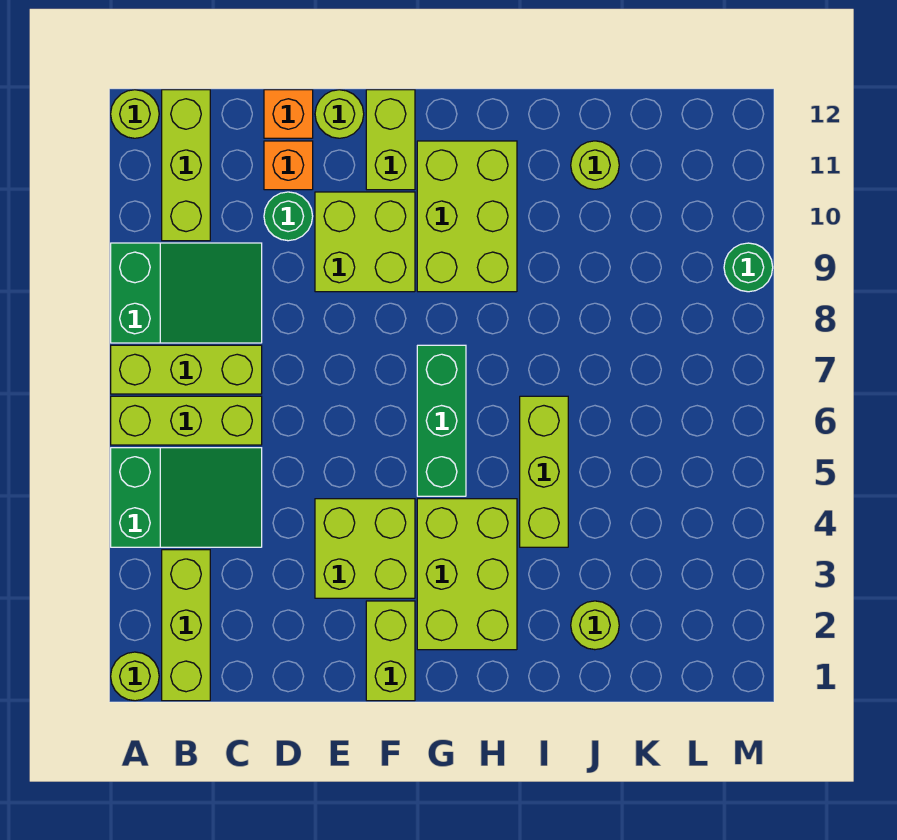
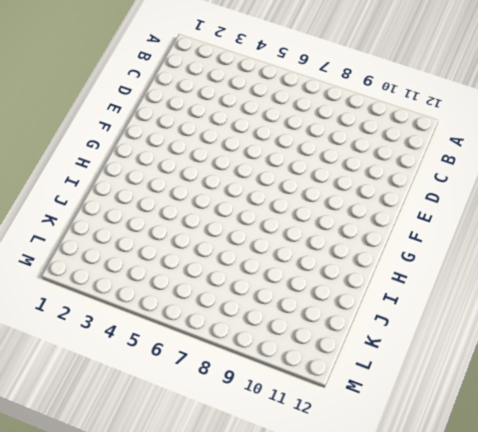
none -> lime round brick A1 level 1
none -> green slope A4:C5 level 1 top A
none -> lime brick A6:C6 level 1

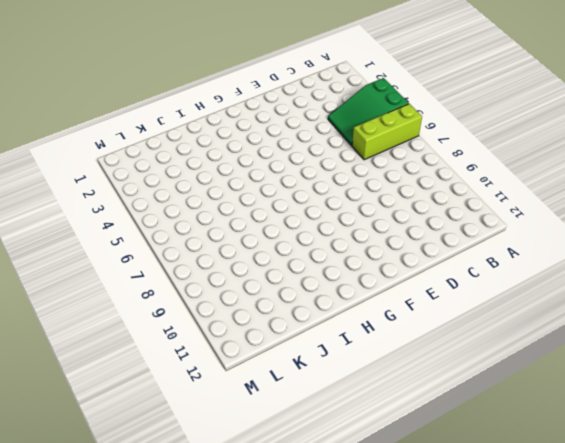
none -> lime round brick A1 level 1
none -> lime brick A7:C7 level 1
none -> green slope A8:C9 level 1 top A

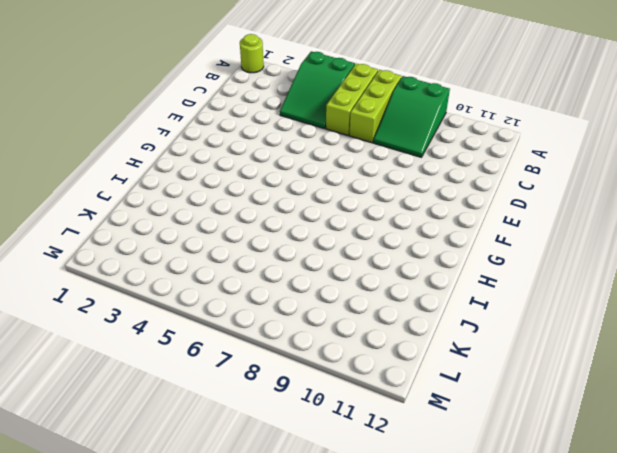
none -> lime round brick A12 level 1
none -> lime brick B1:B3 level 1
none -> lime brick B10:B12 level 1

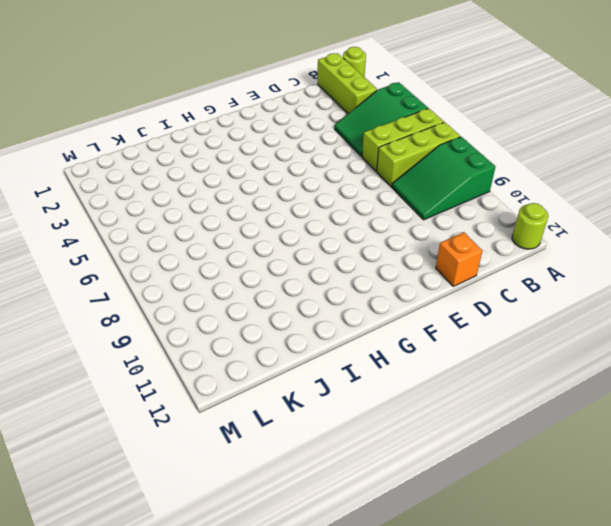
none -> lime brick B10:B12 level 1
none -> green round brick D10 level 1
none -> orange brick D11 level 1

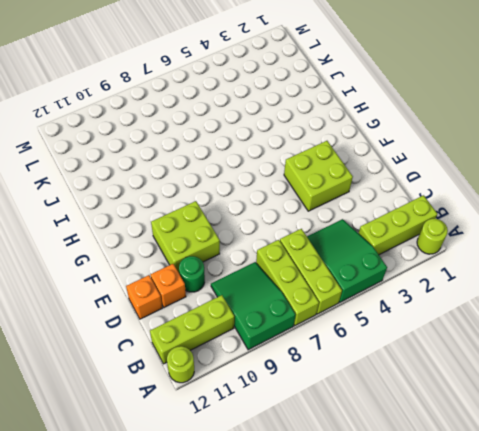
none -> lime round brick E12 level 1
none -> lime brick F1:F2 level 1
none -> lime brick F11:F12 level 1

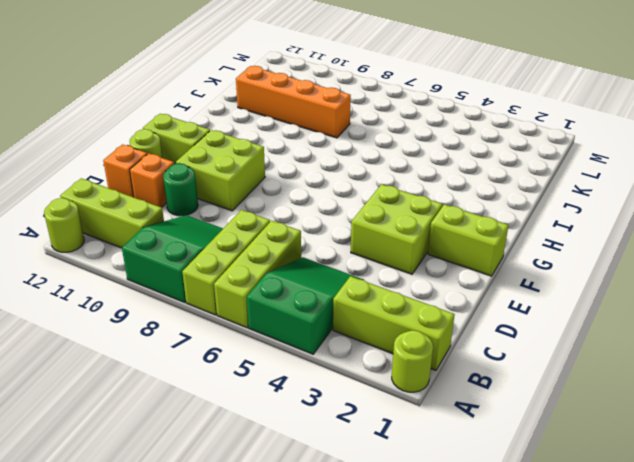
orange brick J8:J11 level 1 -> lime round brick J11 level 1
none -> lime brick G2:H4 level 1
none -> green brick G5:G7 level 1
none -> lime brick G9:H11 level 1

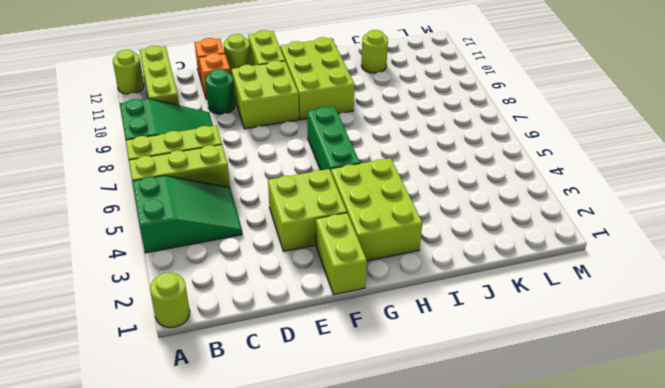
none -> lime brick B1:B3 level 1
none -> lime brick I4:I6 level 1
none -> lime round brick J2 level 1

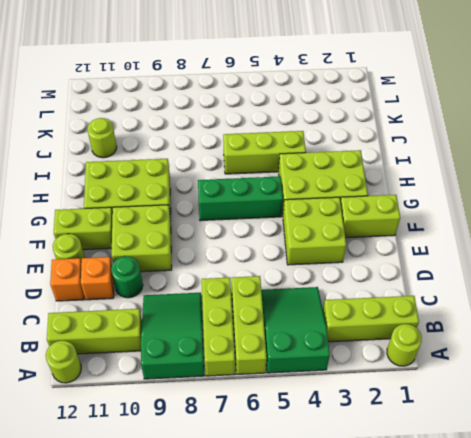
none -> lime round brick J2 level 1
none -> green round brick M9 level 1

